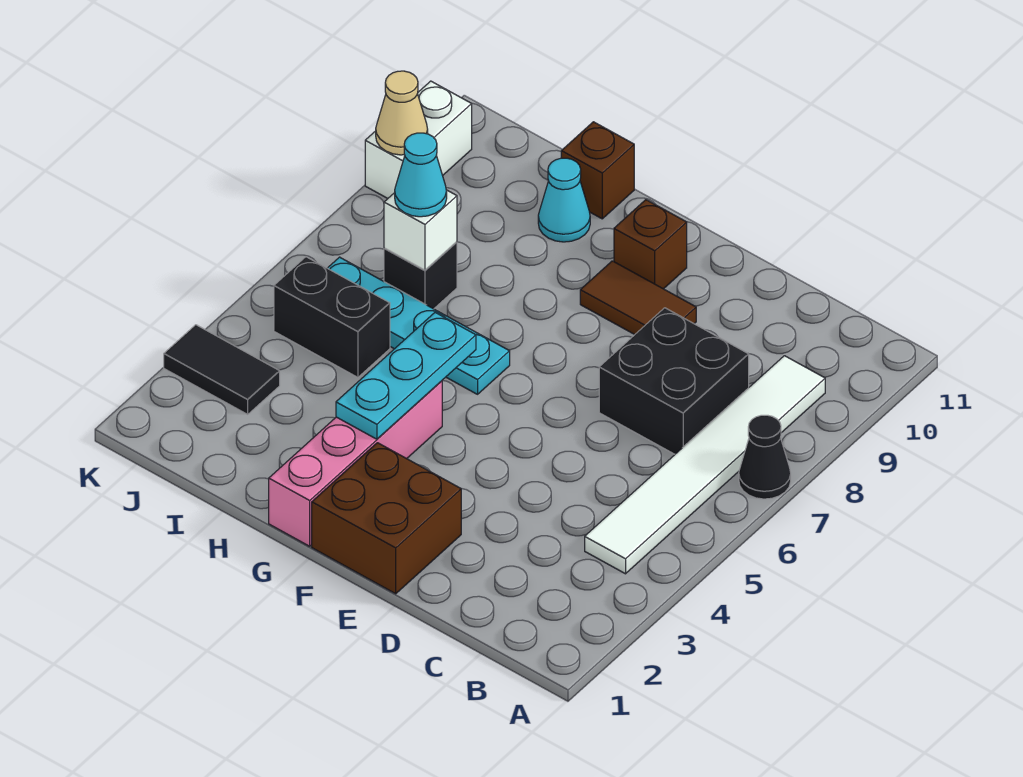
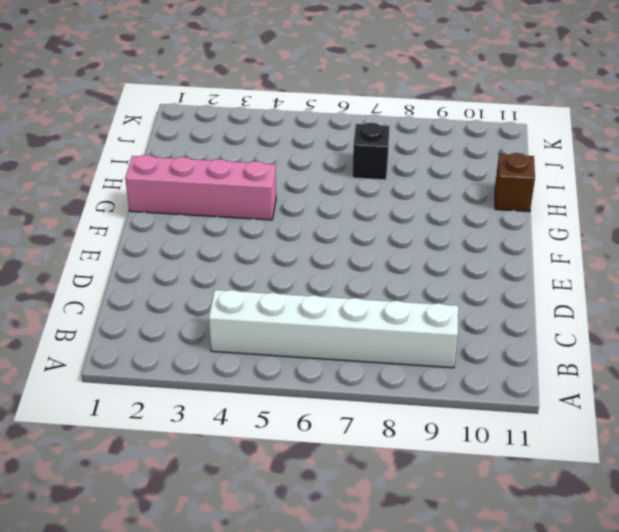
white brick B4:B9 level 1 -> white tile B4:B9 level 1
none -> black cone A7 level 1
none -> black brick C7:D8 level 1
none -> brown brick E1:F2 level 1

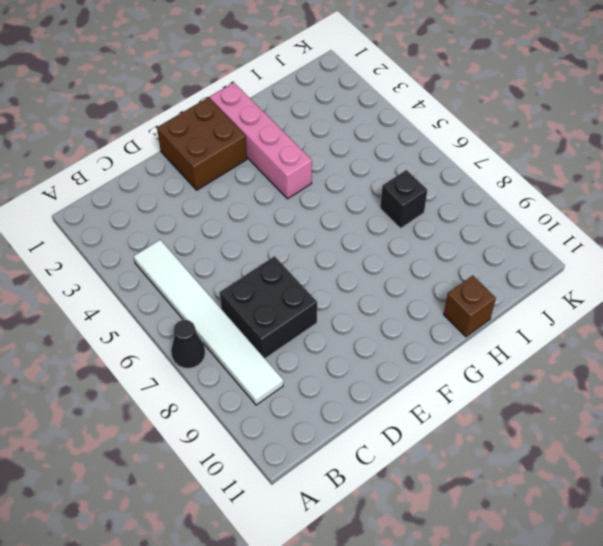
none -> brown tile E9:F9 level 1
none -> brown brick F10 level 1
none -> cyan plate G6:J6 level 1

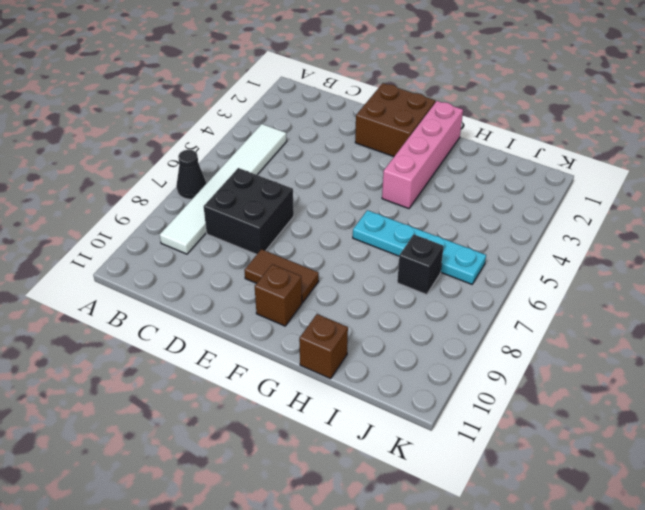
none -> cyan cone H10 level 1
none -> black brick I5:J5 level 1
none -> black tile J3:K3 level 1

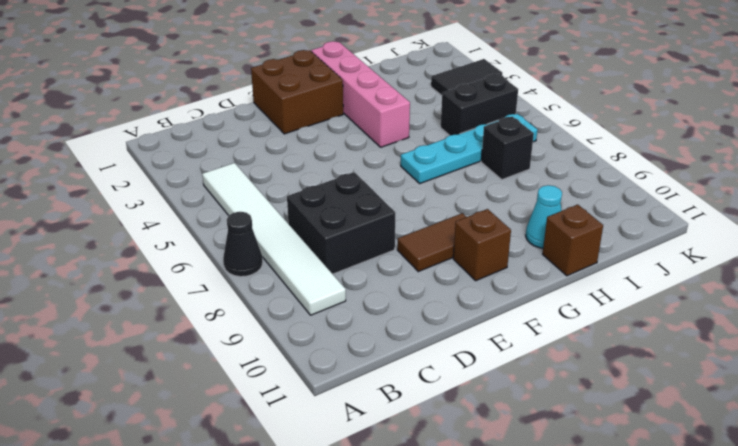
none -> white brick K9:K10 level 1
none -> cyan plate G3:G5 level 2
none -> white brick I7 level 2

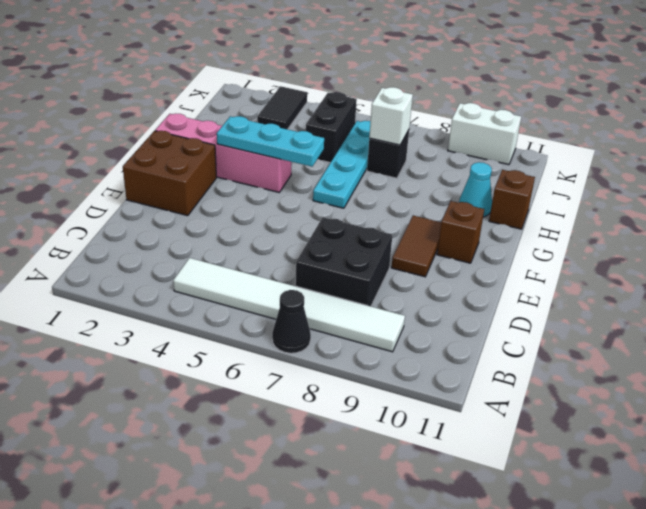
none -> tan cone K9 level 2
none -> cyan cone I7 level 3

